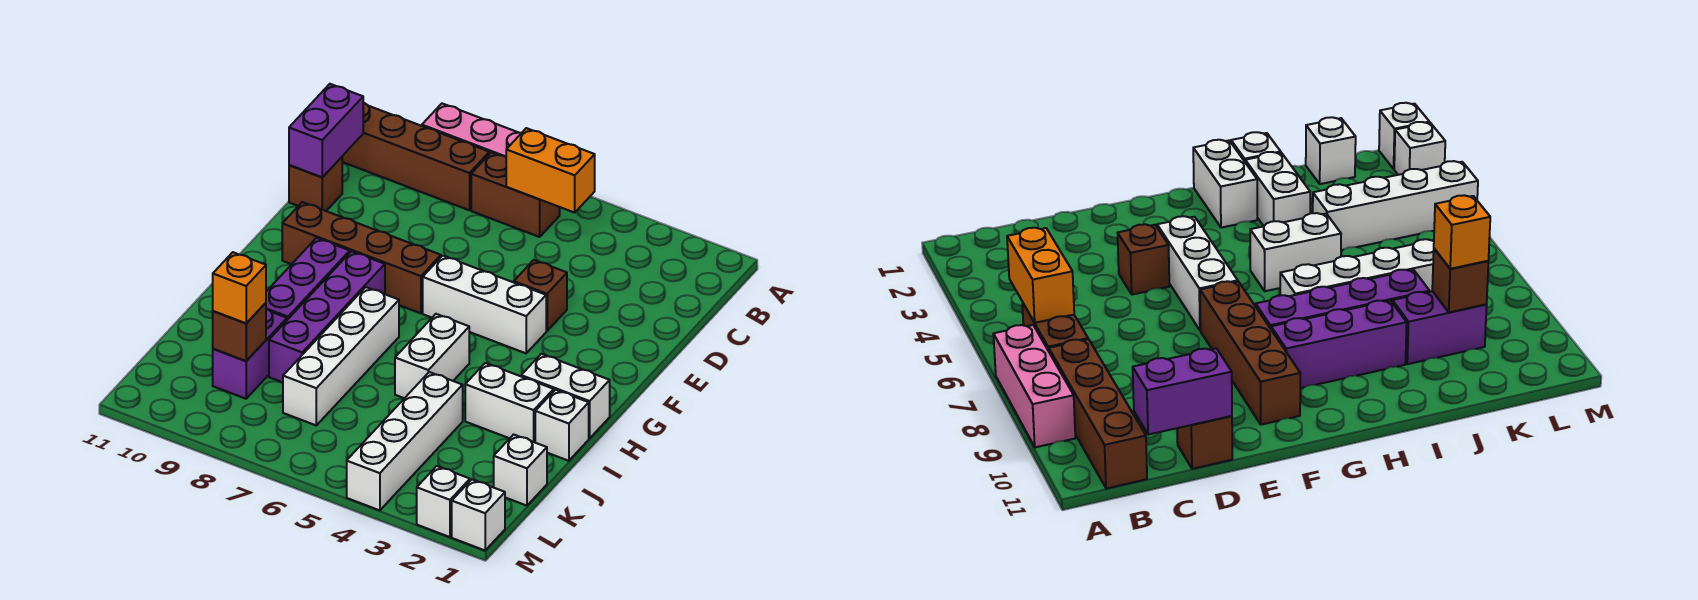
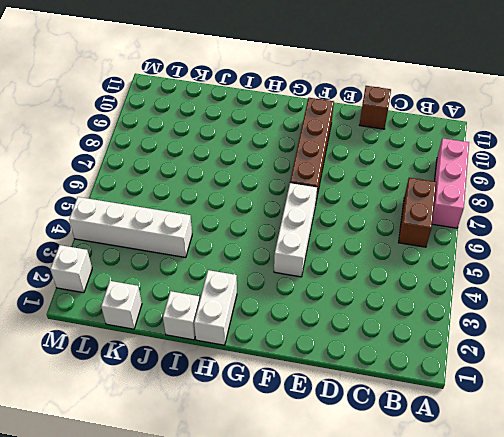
none -> brown brick B8:B11 level 1
none -> brown brick E4 level 1
none -> purple brick G8:J8 level 1

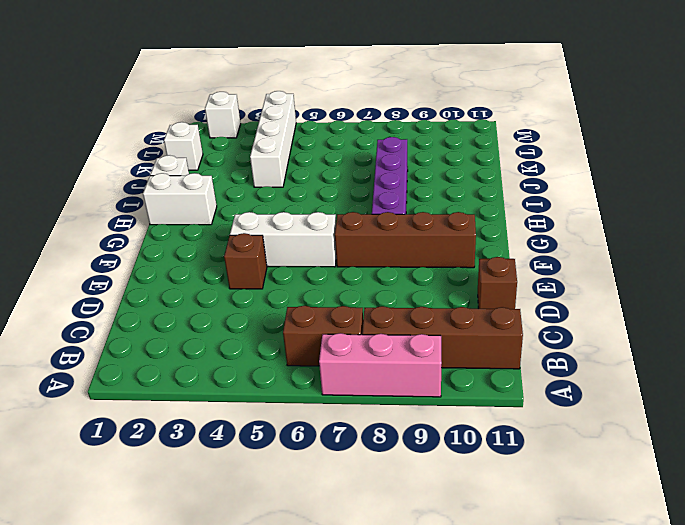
none -> purple brick G9:I9 level 1
none -> white brick H5:I5 level 1
none -> white brick H7:K7 level 1

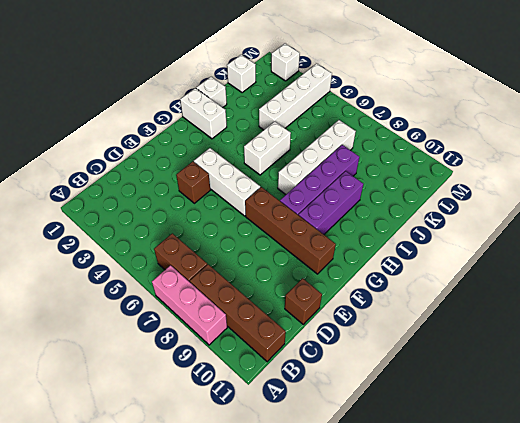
none -> white brick I2:I3 level 1
none -> purple brick J9:K9 level 1
none -> white brick M1 level 1

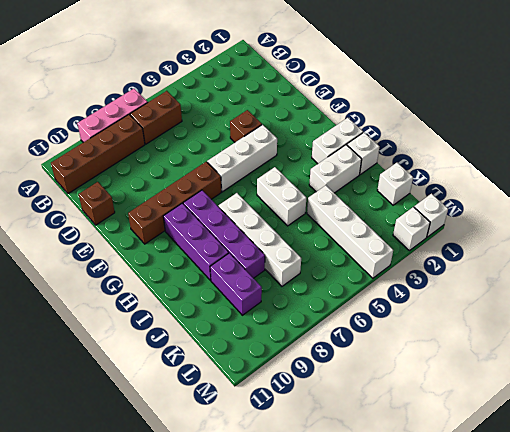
none -> orange brick B5:B6 level 2
none -> purple brick C11:D11 level 2
none -> brown brick K9 level 2

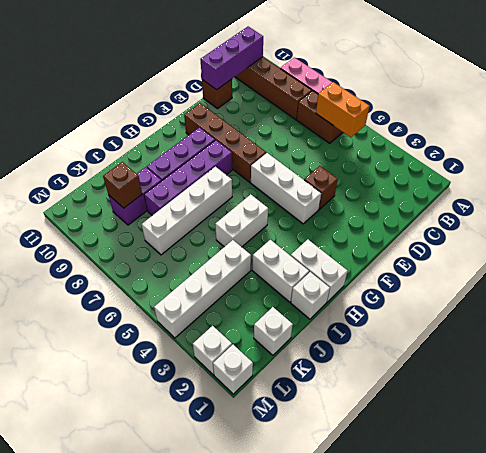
purple brick B11:D11 level 2 -> purple brick C11:D11 level 2
none -> orange brick K9 level 3

